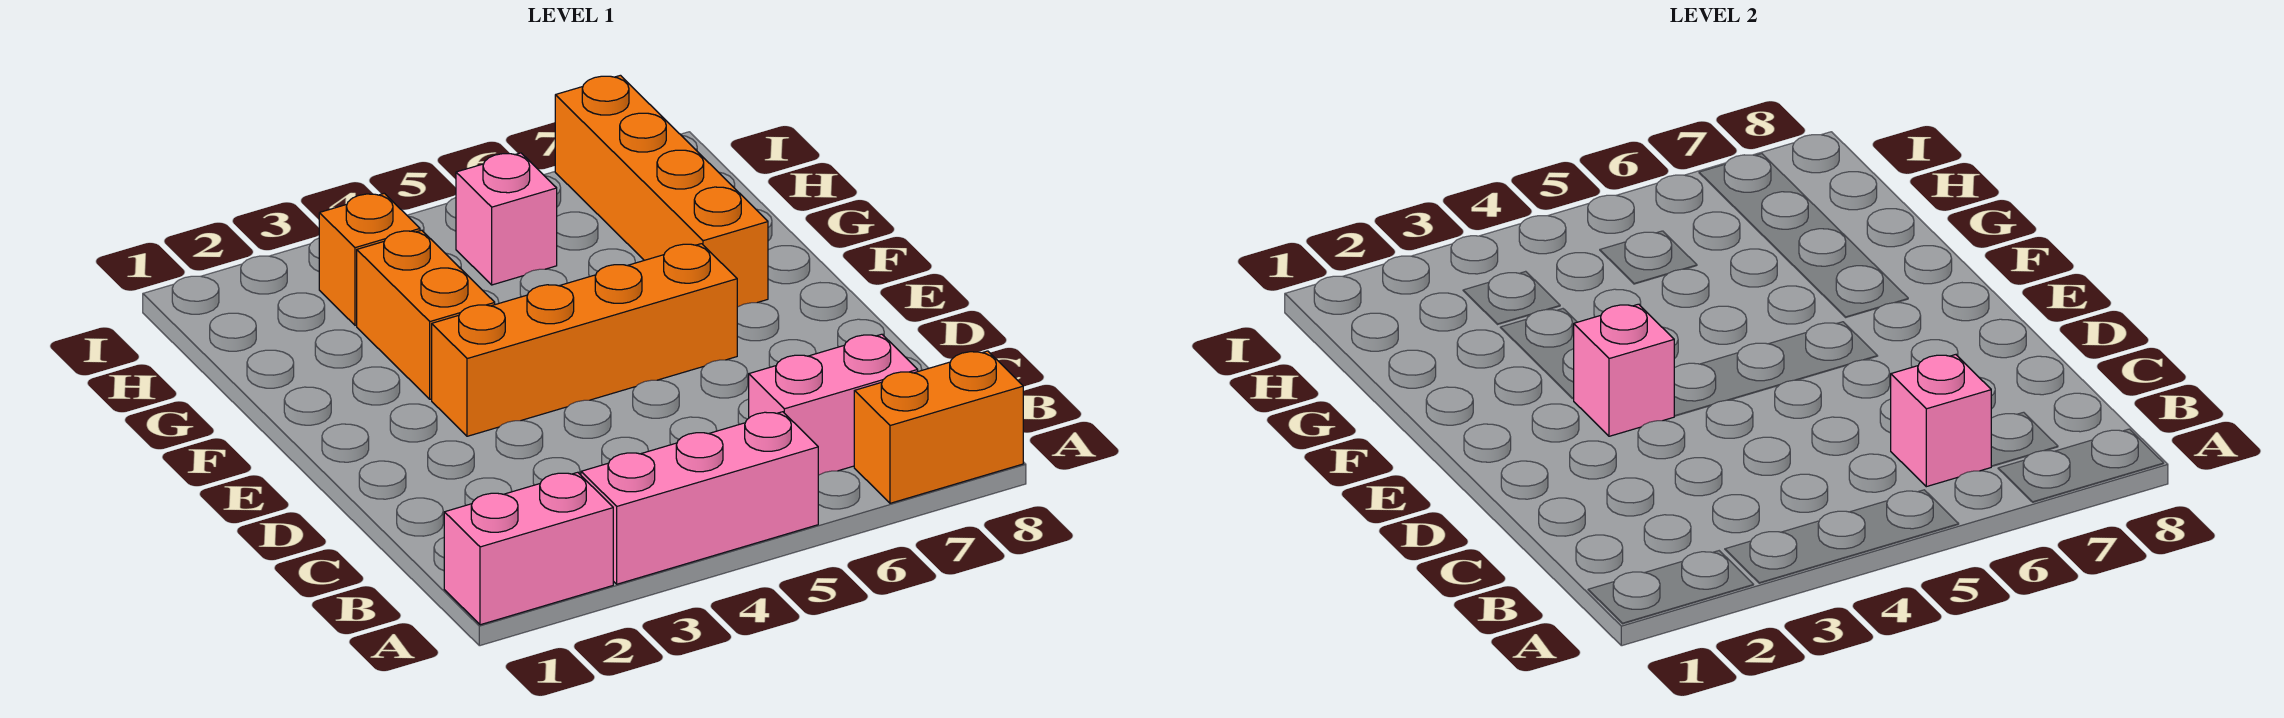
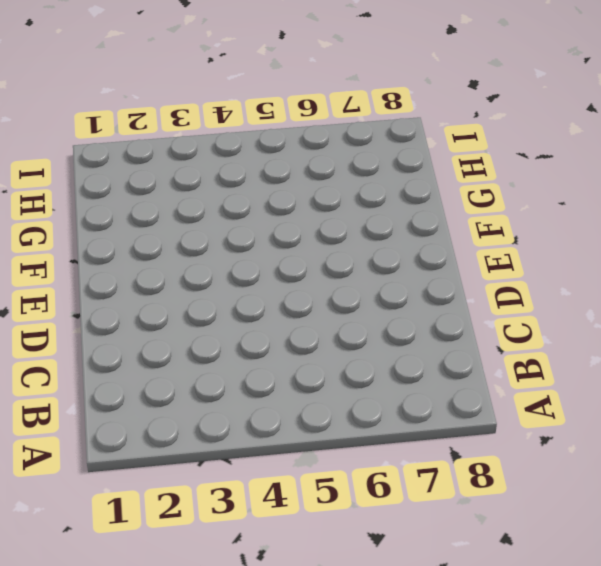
none -> pink brick A1:A2 level 1
none -> pink brick A3:A5 level 1

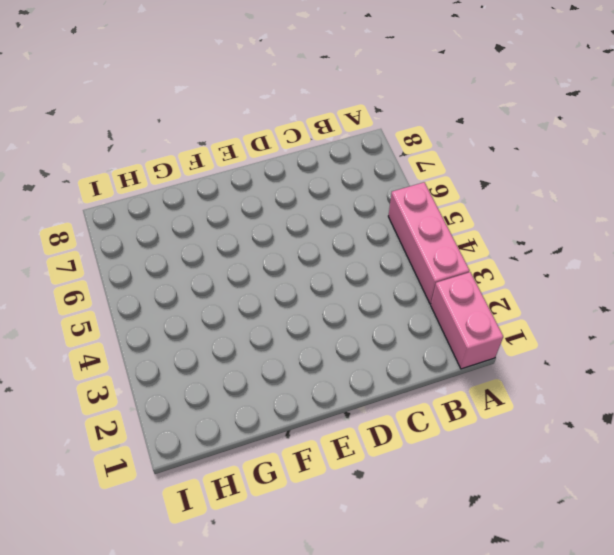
none -> orange brick A7:A8 level 1
none -> pink brick B6:B7 level 1

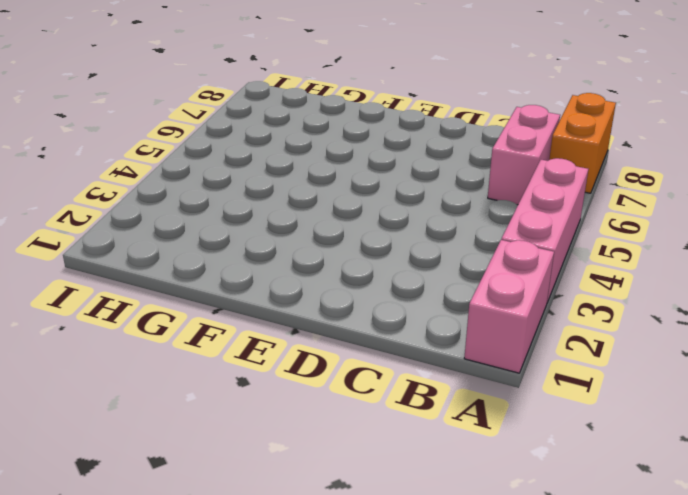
none -> orange brick E3:E6 level 1
none -> orange brick F3:G3 level 1

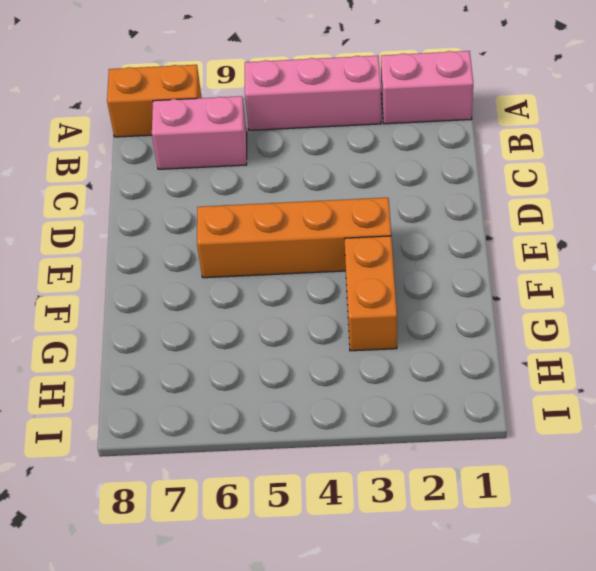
none -> orange brick F7:I7 level 1
none -> orange brick H3 level 1

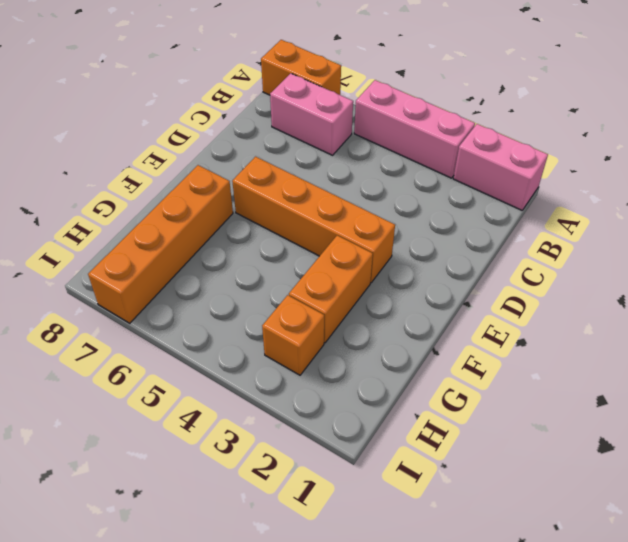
none -> pink brick H5 level 1
none -> pink brick B6 level 2

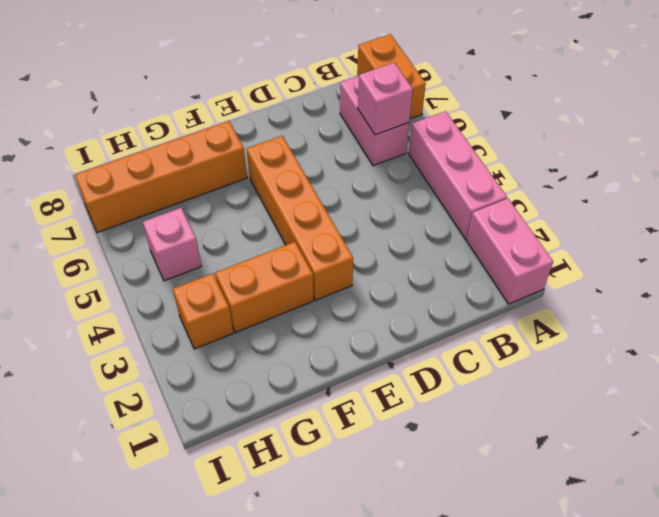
none -> pink brick E3 level 2

